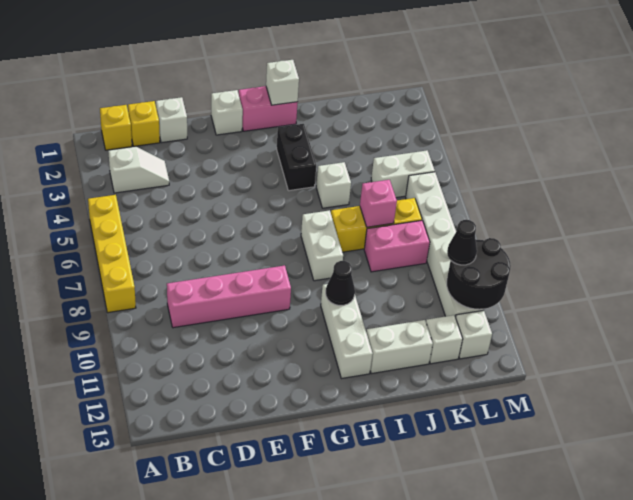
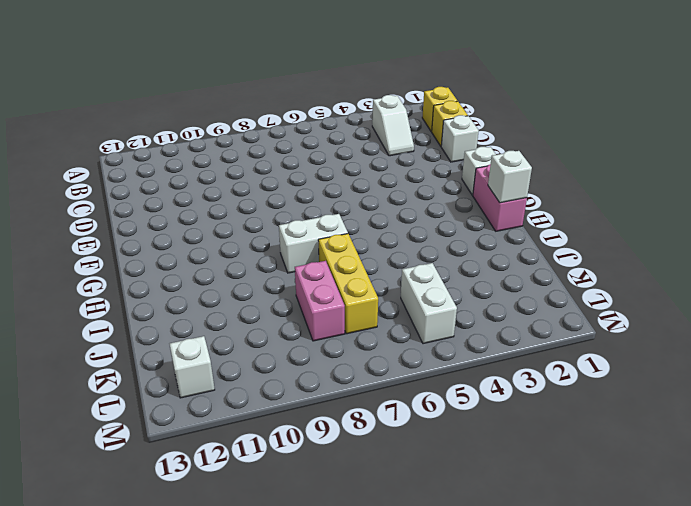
none -> yellow brick A5:A8 level 1
none -> pink brick C9:F9 level 1
none -> black brick H3:H4 level 1

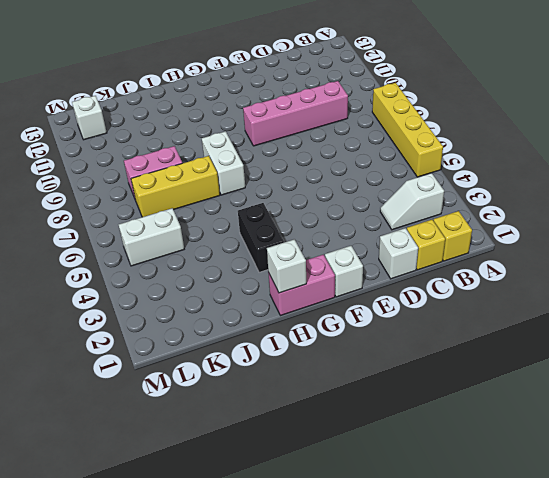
none -> white brick H10:H12 level 1
none -> white brick I5 level 1
none -> white brick I12:J12 level 1

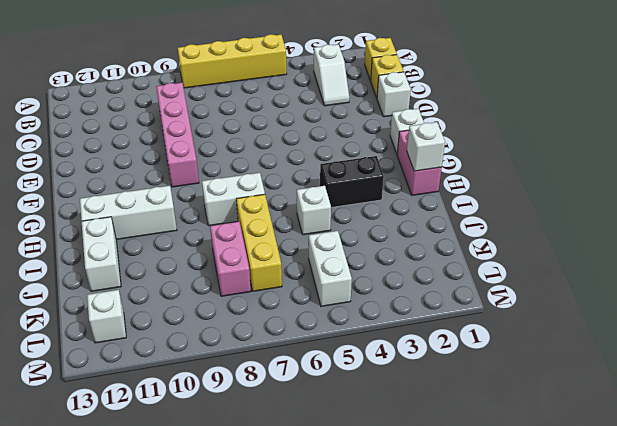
none -> white brick K12 level 1
none -> white brick L6:L11 level 1
none -> black cone H10 level 2

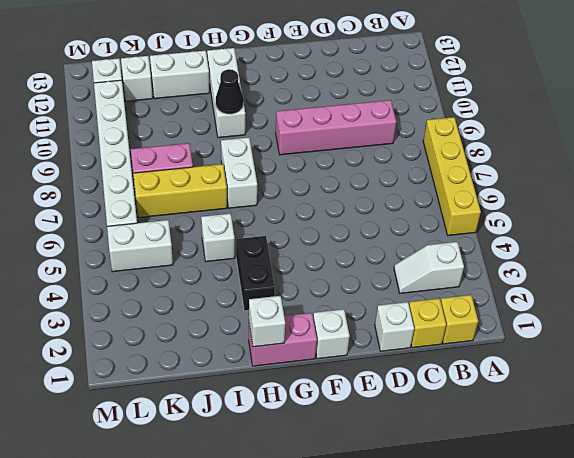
none -> pink brick J7 level 2
none -> black round brick L10:M11 level 2
none -> black cone L10 level 3

